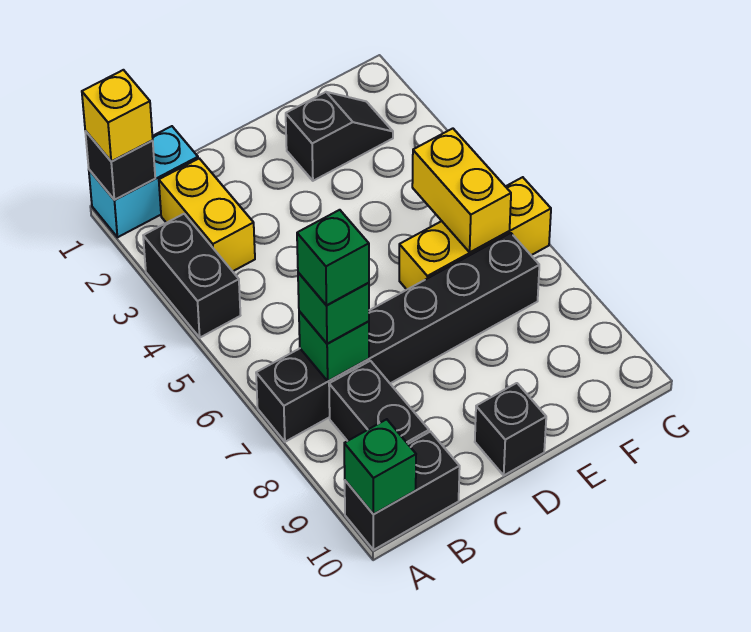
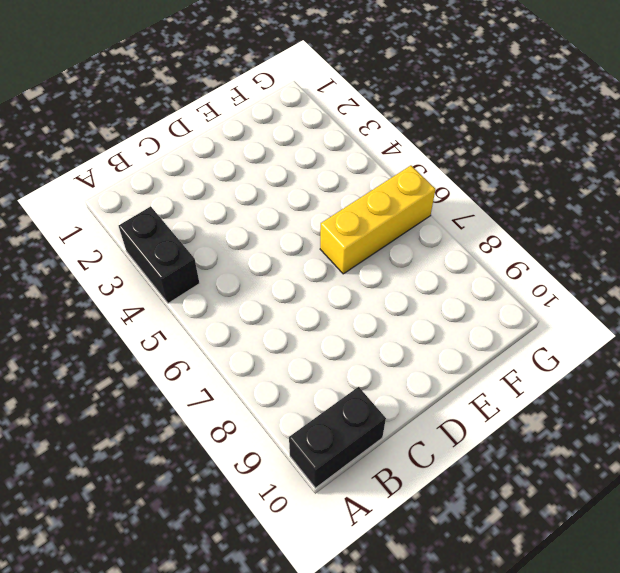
none -> cyan brick A1:B1 level 1
none -> black brick A7:F7 level 1
none -> yellow brick B2:B3 level 1

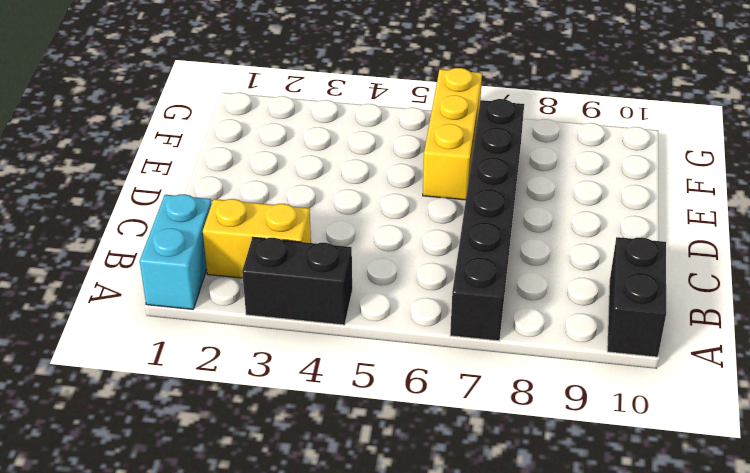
none -> black brick B8:B9 level 1
none -> black brick D10 level 1
none -> black slope E2:F2 level 1 top E

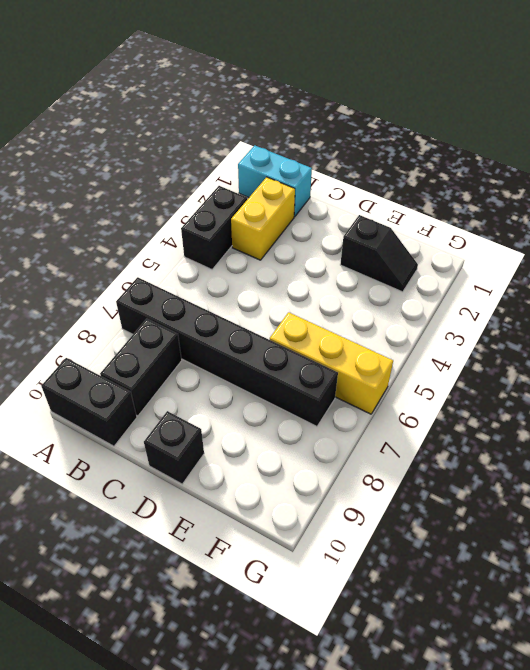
none -> black brick A1 level 2
none -> green brick A10 level 2
none -> green brick B7 level 2

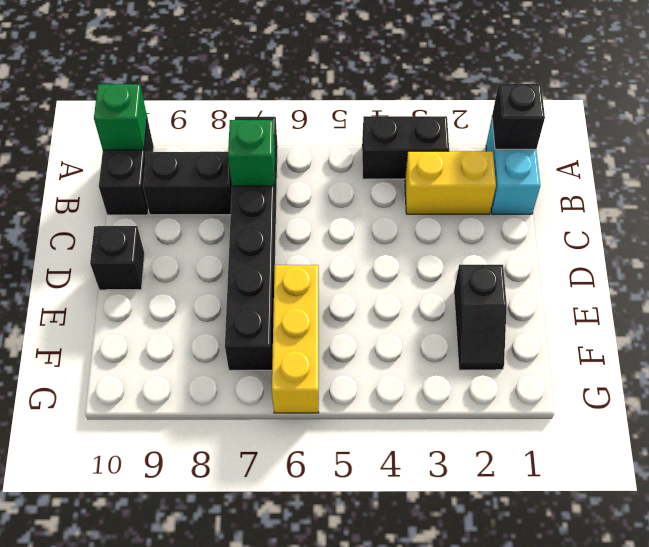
none -> yellow brick F5:F6 level 2
none -> yellow brick A1 level 3
none -> green brick B7 level 3

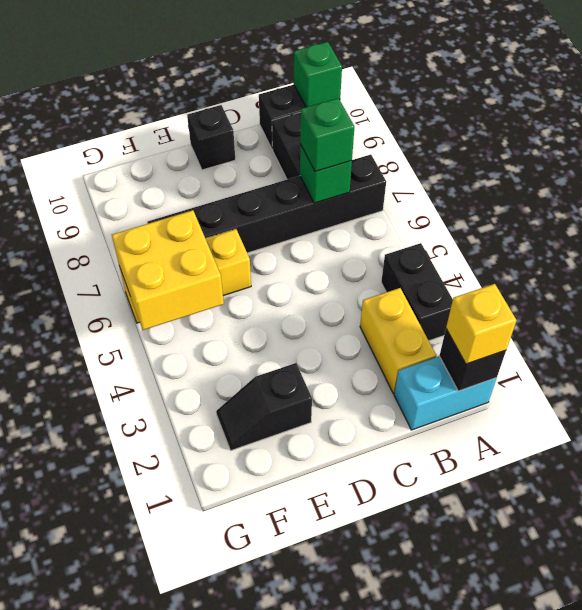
yellow brick F5:G6 level 2 -> yellow brick F5:F6 level 2
none -> green brick B7 level 4

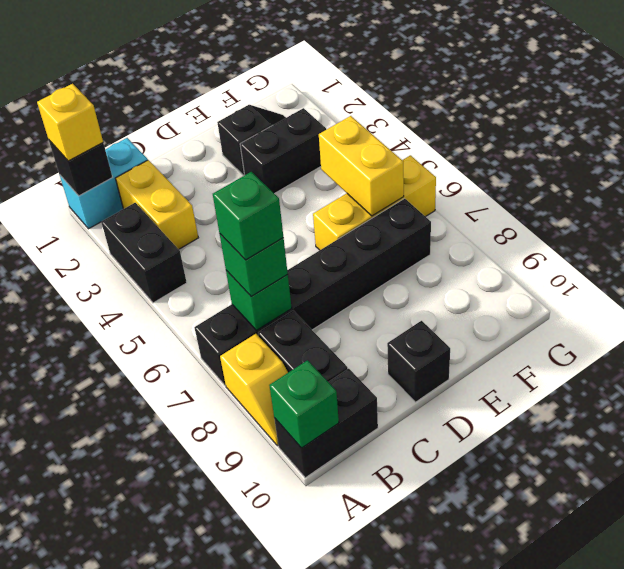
yellow slope A8:A9 level 1 top 8 -> none
black brick E3:F3 level 1 -> none

